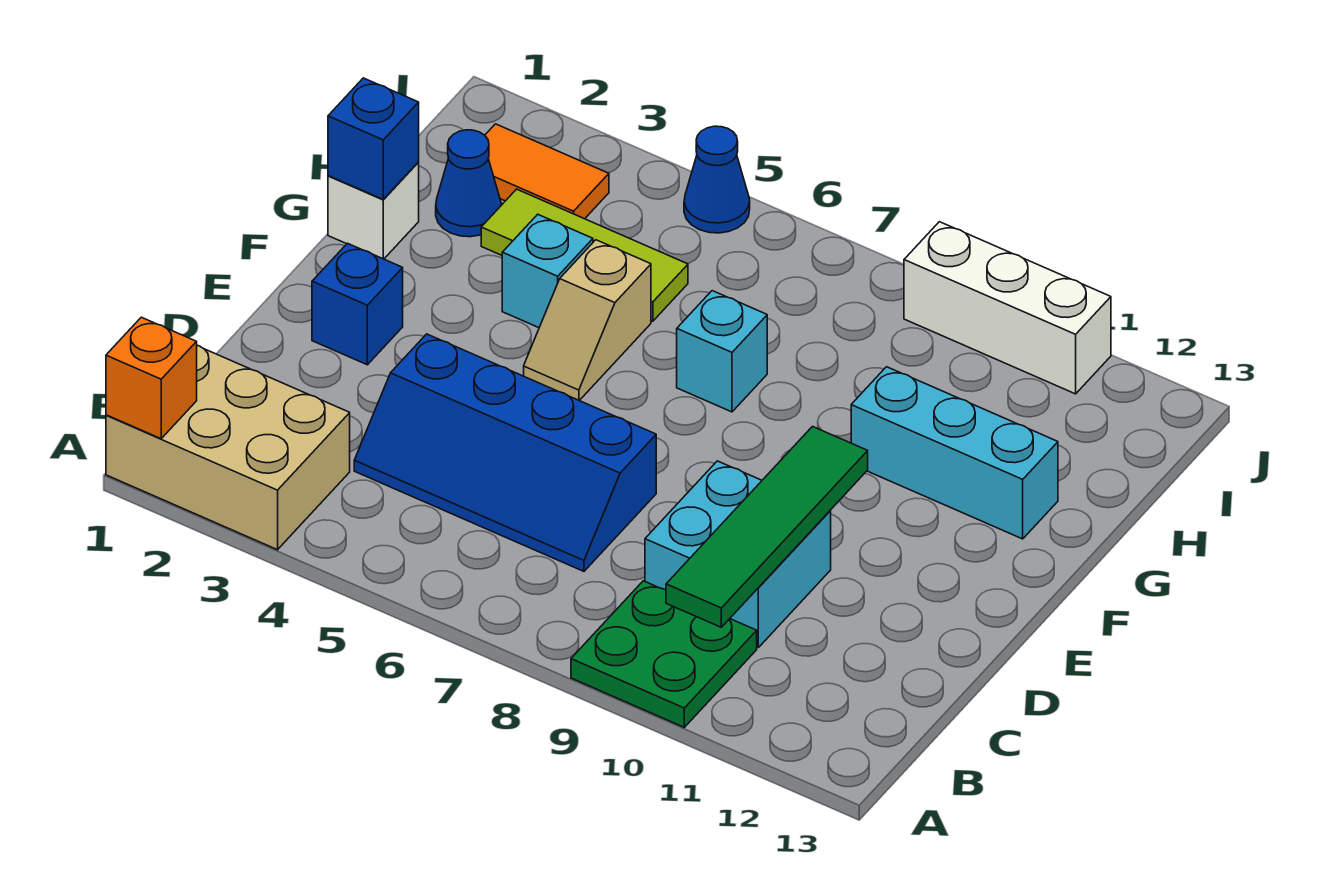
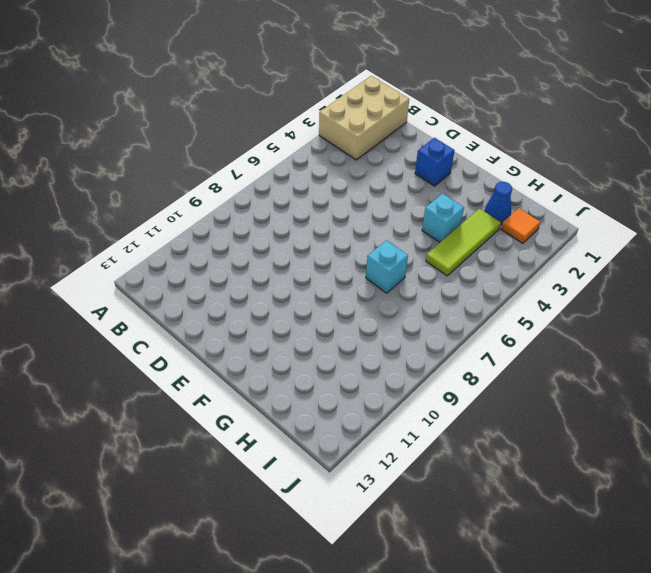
orange tile I2 level 1 -> orange tile I2:I3 level 1
none -> green plate A9:B10 level 1
none -> blue slope C4:D7 level 1 top D
none -> cyan brick C9:D10 level 1

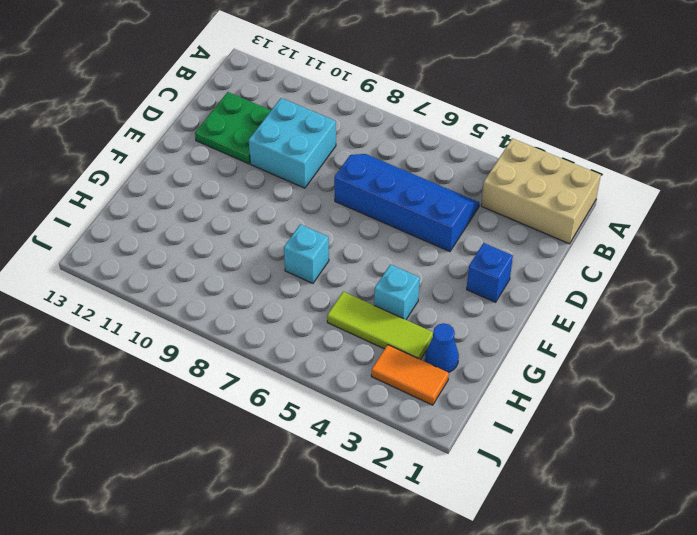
green plate C11:D12 level 1 -> green plate A9:B10 level 1
none -> tan slope F5:G5 level 1 top G
none -> white brick G1 level 1
none -> cyan brick G10:G12 level 1

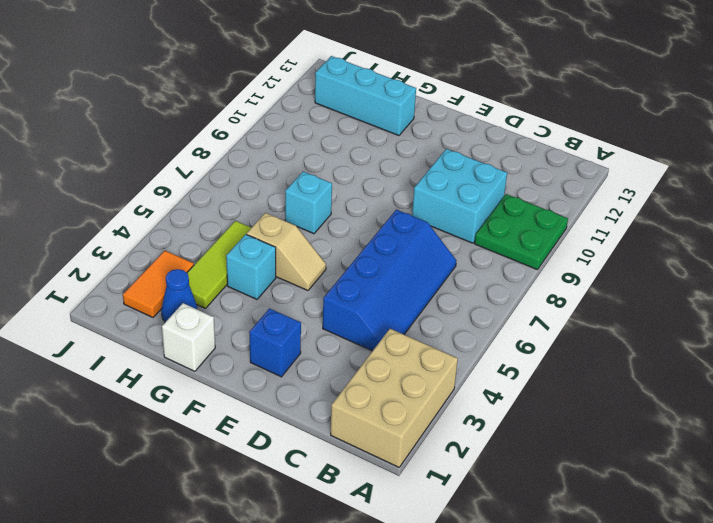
cyan brick G12:I12 level 1 -> cyan brick G10:G12 level 1
none -> blue cone J5 level 1
none -> white brick J9:J11 level 1
none -> orange brick A1 level 2

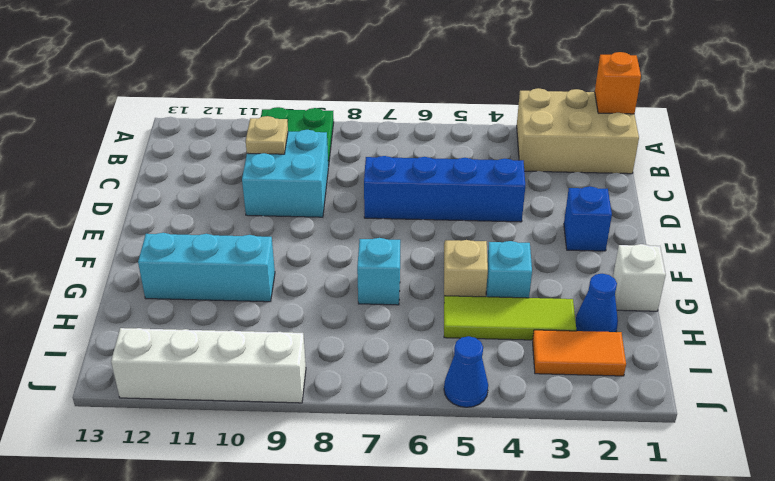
tan plate C10 level 2 -> green tile B10:E10 level 2
white brick J9:J12 level 1 -> white brick J9:J11 level 1
none -> blue brick G1 level 2

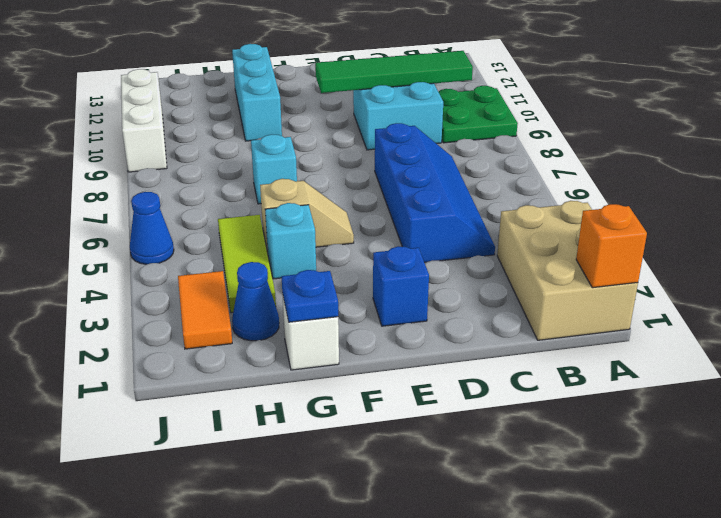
blue plate G1 level 2 -> blue brick G1 level 2

